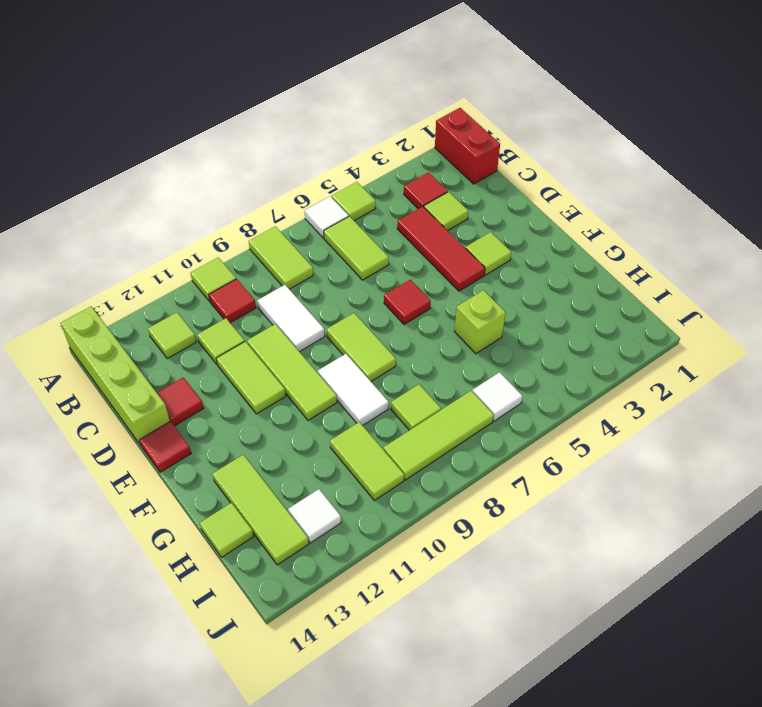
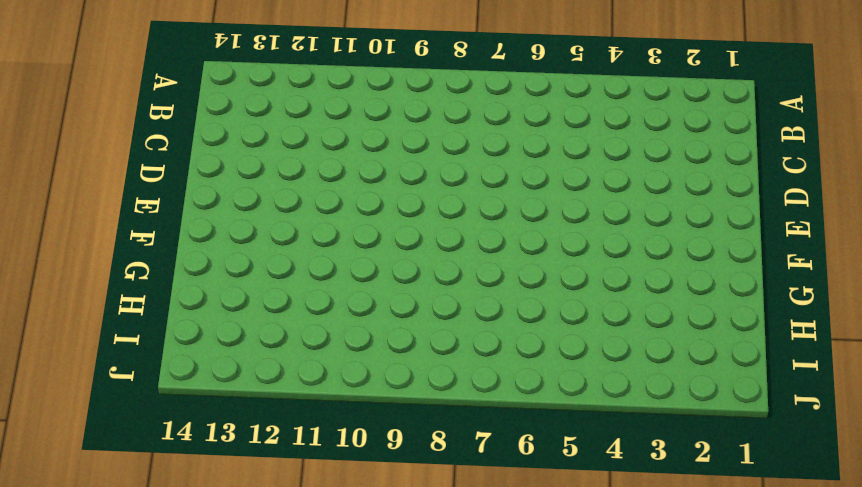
none -> red brick A1:B1 level 1
none -> lime tile A5 level 1
none -> white tile A6 level 1
none -> lime tile A8:B8 level 1

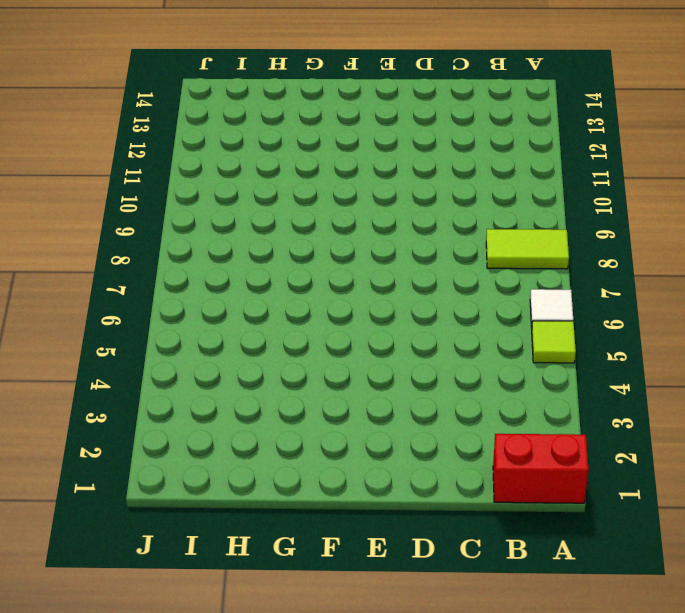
none -> lime tile A10 level 1
none -> lime brick A14:D14 level 1
none -> red tile B3 level 1
none -> lime tile B6:C6 level 1

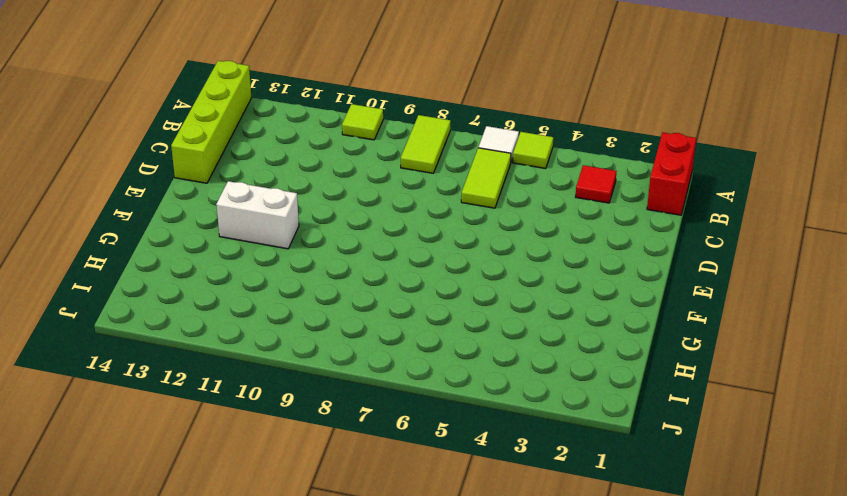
white brick F11:F12 level 1 -> none
none -> red tile B10 level 1
none -> lime tile B12 level 1
none -> lime tile C3 level 1
none -> red tile C4:E4 level 1

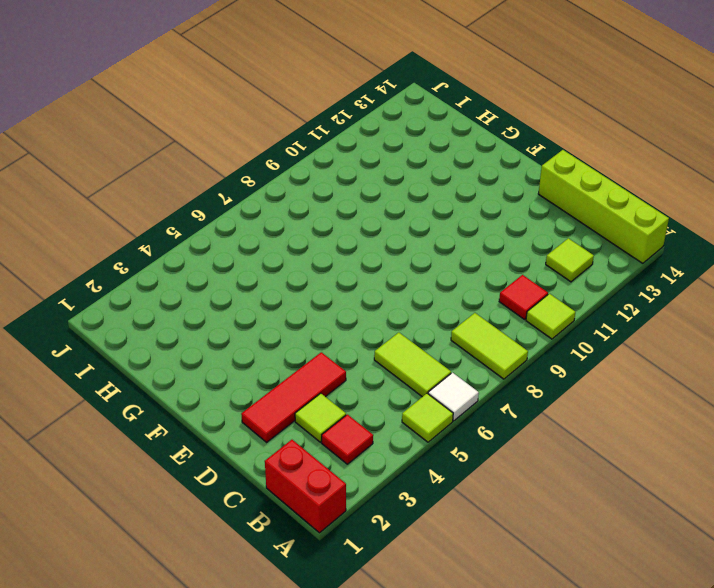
red tile D2:D4 level 1 -> red tile C4:E4 level 1
none -> white tile C9:D9 level 1
none -> lime tile C11 level 1
none -> lime tile D10:F10 level 1
none -> lime tile D11:E11 level 1

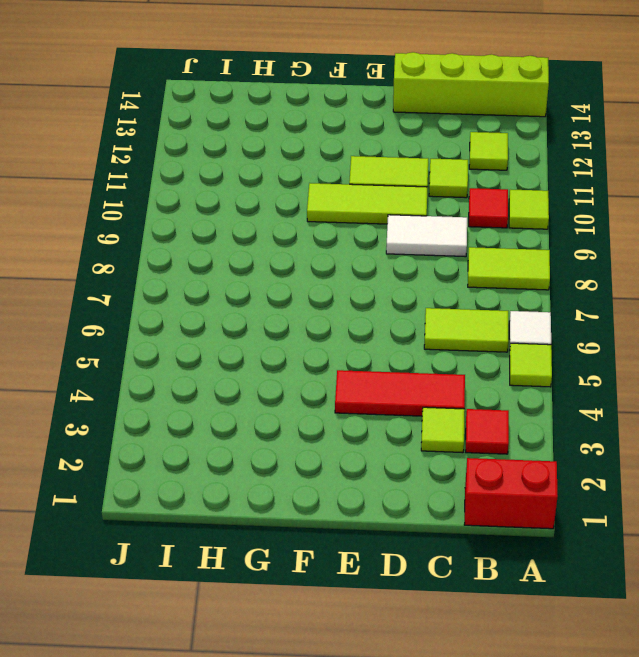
none -> red tile D13 level 1
none -> lime tile E3 level 1
none -> red tile E6 level 1
none -> lime tile E8:F8 level 1

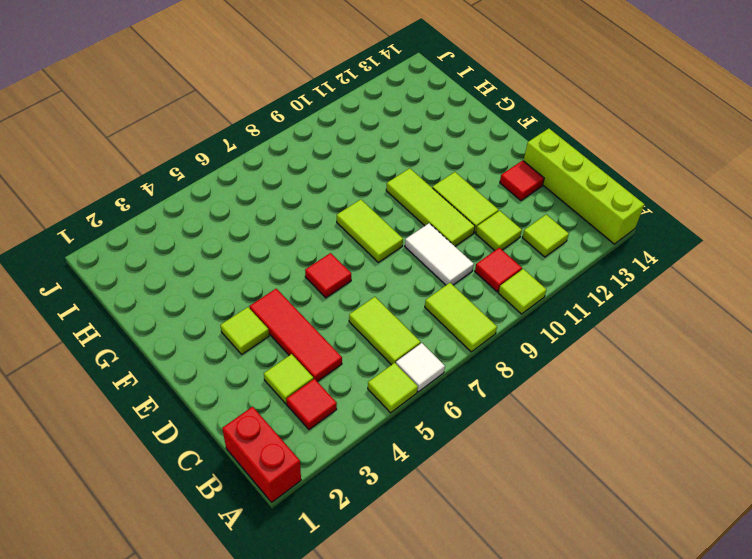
none -> red tile E14 level 1
none -> white tile F9:G9 level 1
none -> lime brick G5 level 1
none -> lime tile G13:I13 level 1

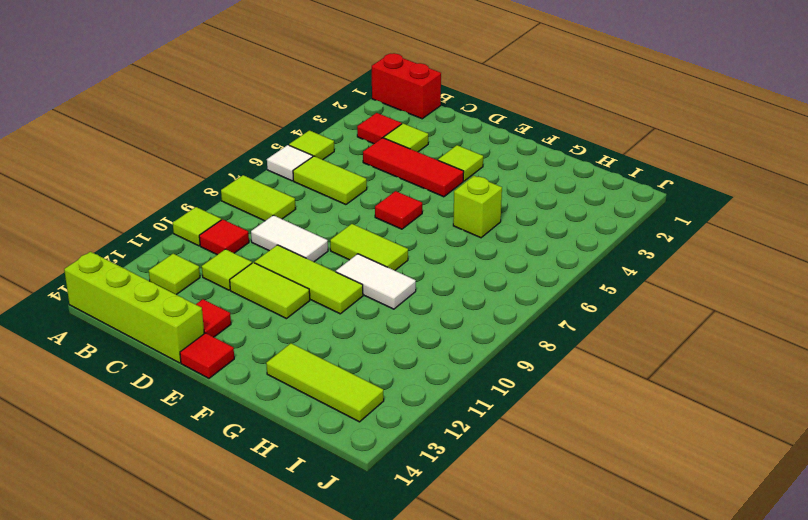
none -> lime tile H8 level 1
none -> lime tile H10:I10 level 1
none -> lime tile H14 level 1
none -> white tile I6 level 1

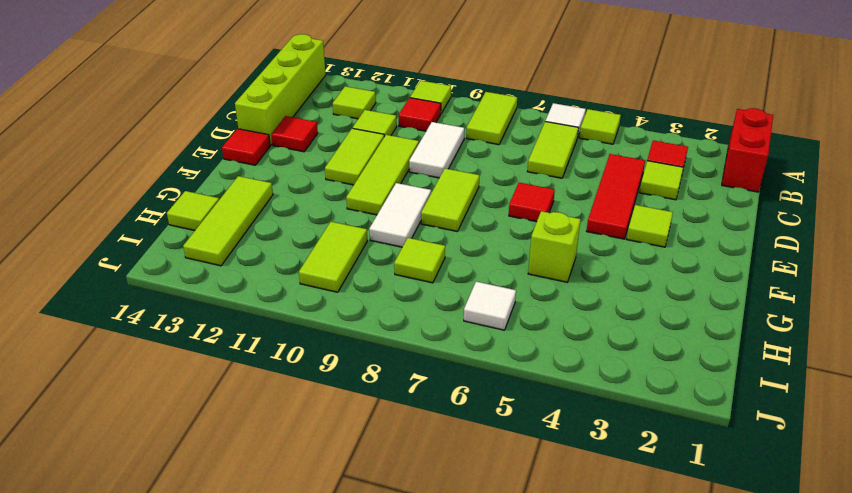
none -> lime tile I7:I9 level 1
none -> white tile I12 level 1

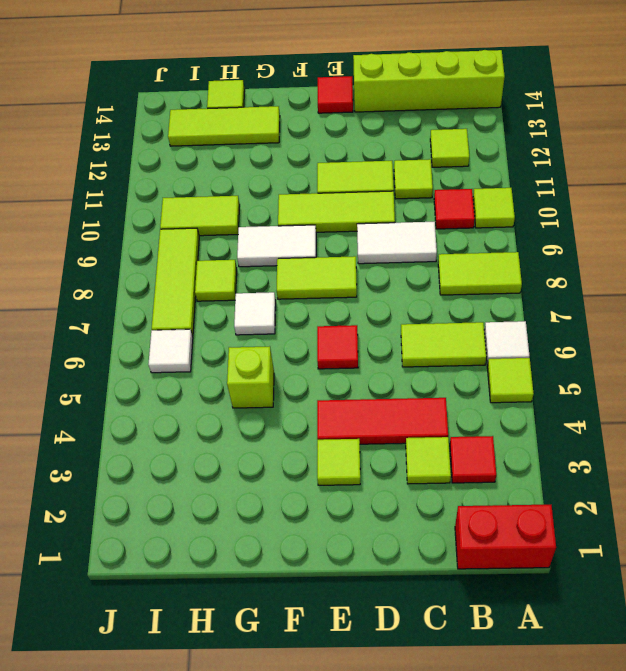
white tile G7 level 1 -> white tile I12 level 1
none -> red tile D13 level 1

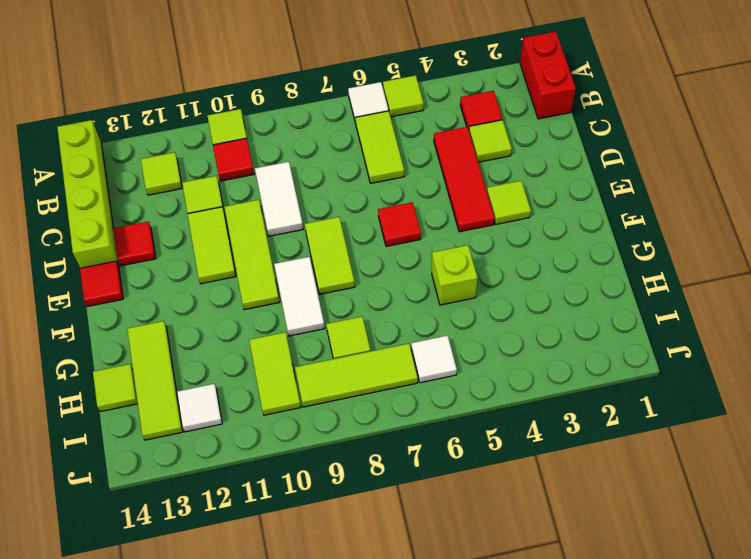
none -> lime tile A8:B8 level 1

